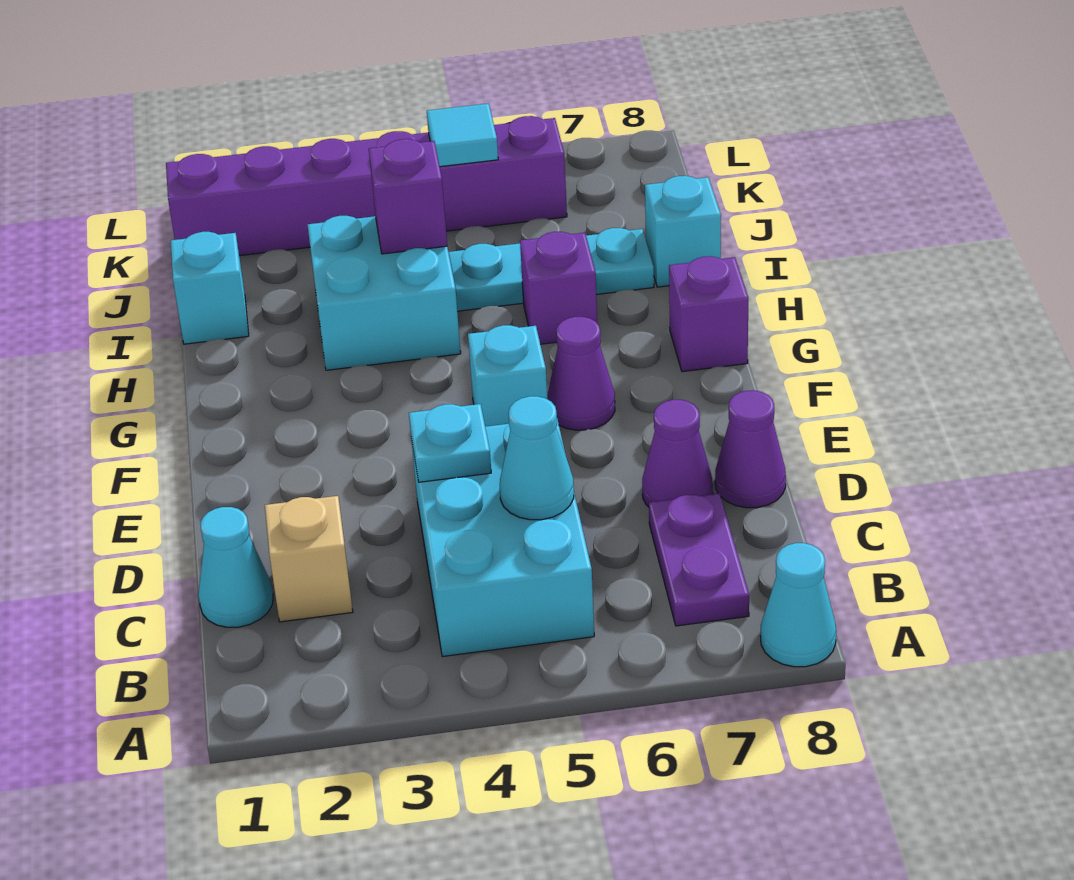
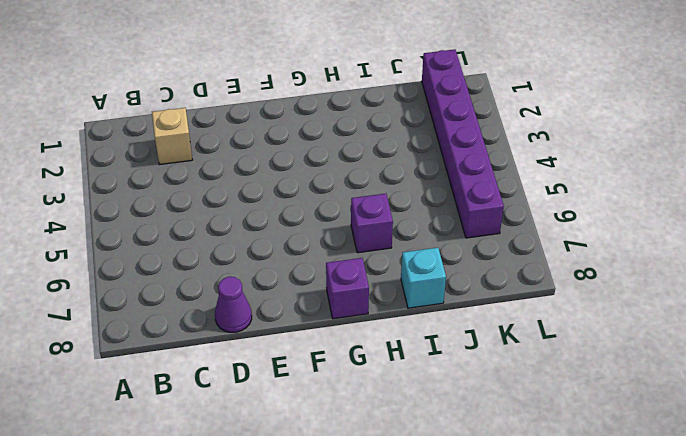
none -> cyan cone A8 level 1
none -> cyan brick B4:D5 level 1
none -> purple plate B7:C7 level 1

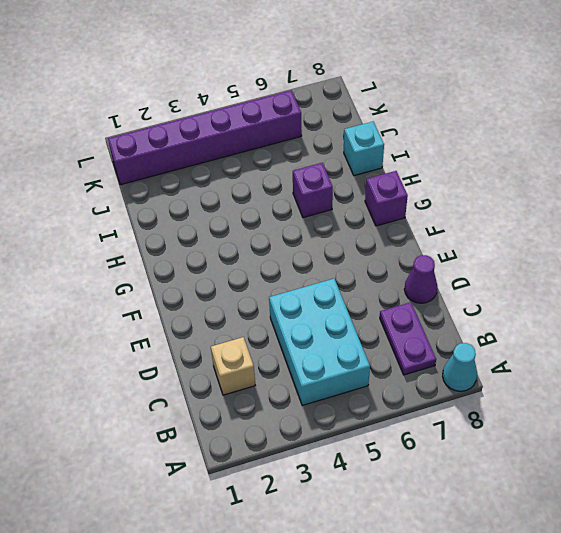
none -> cyan cone C1 level 1
none -> purple cone D7 level 1
none -> cyan brick F5 level 1

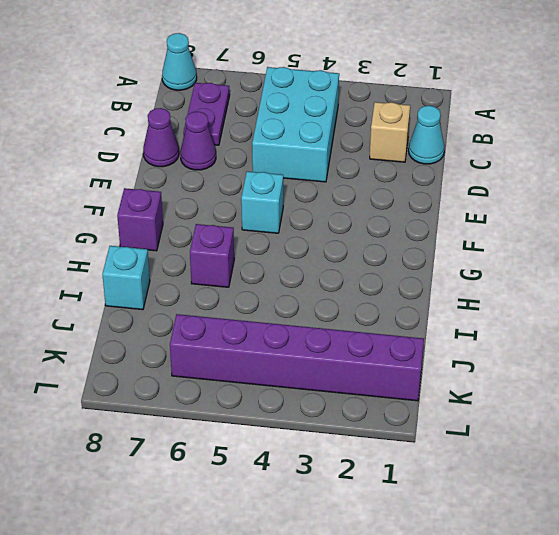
none -> purple cone F6 level 1
none -> cyan brick H3:I4 level 1
none -> cyan brick I1 level 1

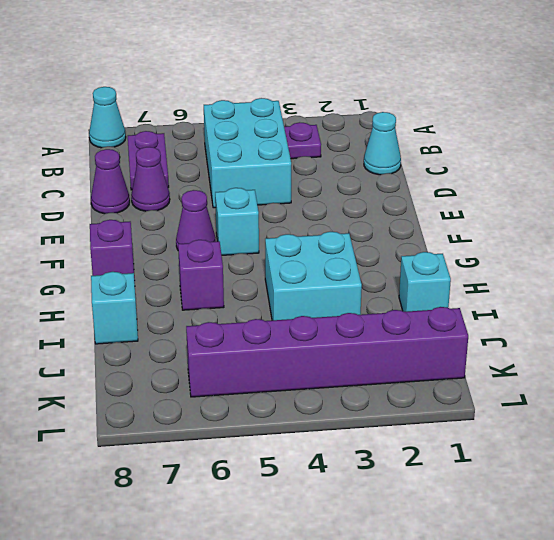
purple plate B3 level 1 -> none
none -> tan brick C2 level 1
none -> cyan plate I5:I7 level 1
none -> cyan cone C5 level 2

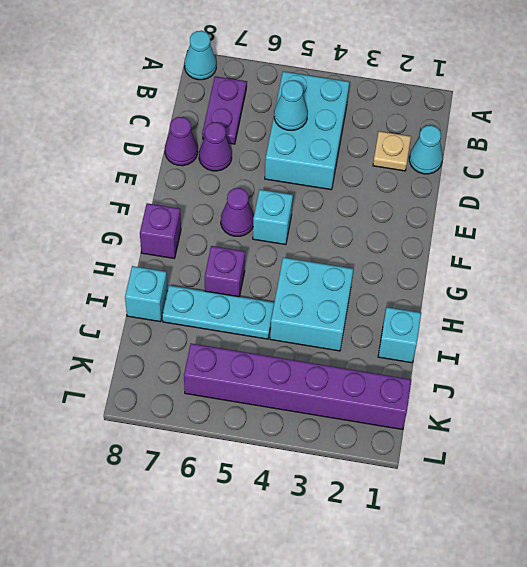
tan plate C2 level 1 -> tan brick C2 level 1
none -> cyan plate D4 level 2
none -> purple brick I4 level 2
none -> cyan tile K5 level 2

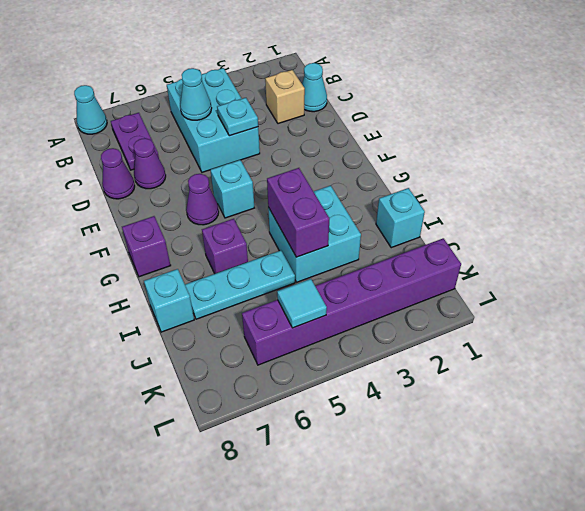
purple brick H4:I4 level 2 -> purple brick I4 level 2

